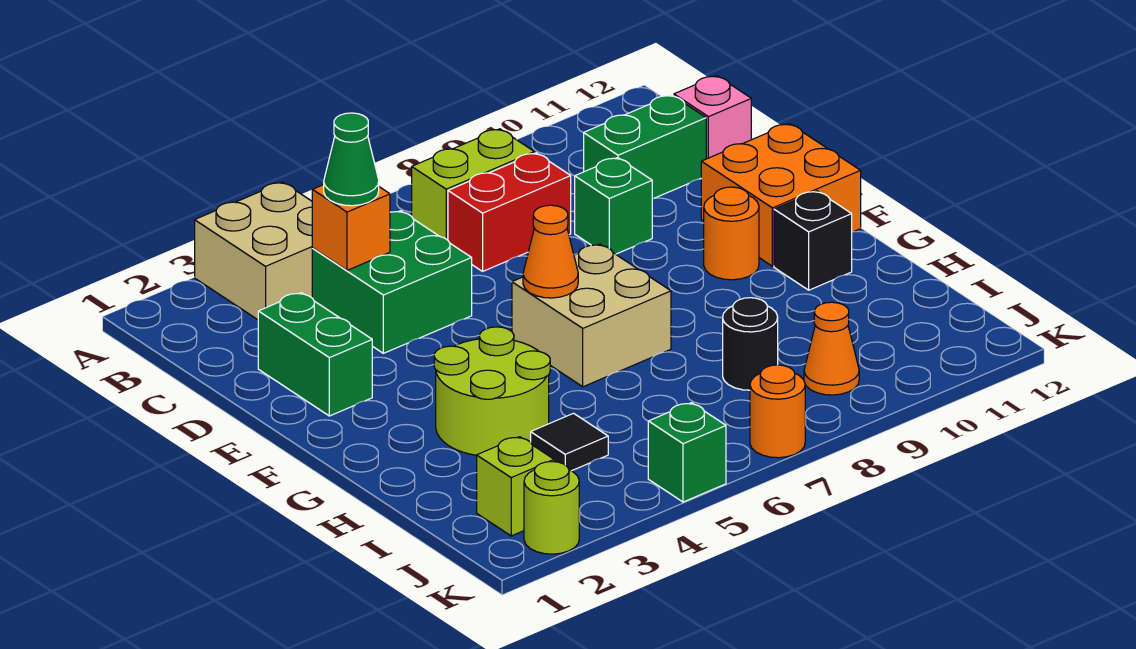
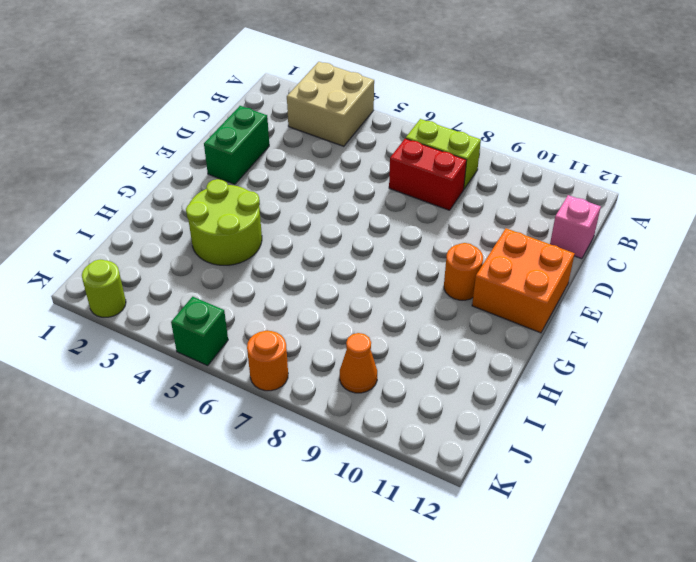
none -> green brick C4:D5 level 1
none -> green brick C10:C11 level 1
none -> green brick D9 level 1

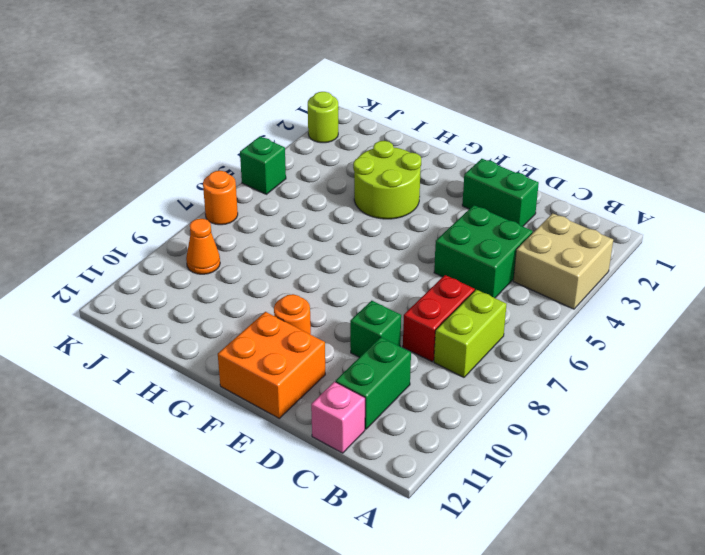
none -> tan brick F6:G7 level 1
none -> black brick G11 level 1
none -> black tile I4 level 1

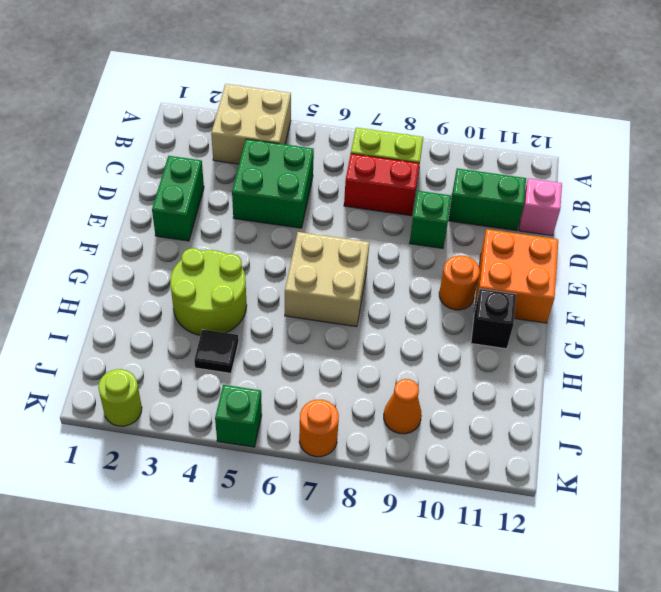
none -> black round brick I8 level 1
none -> lime brick J2 level 1
none -> orange brick C4 level 2

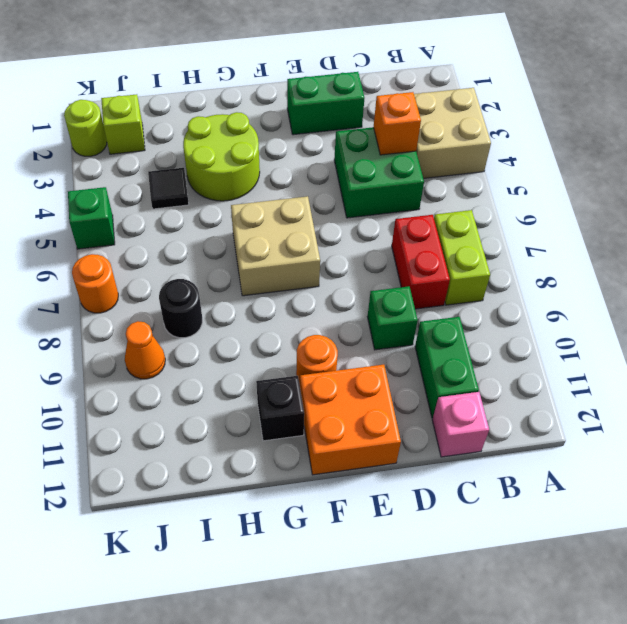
none -> orange cone F6 level 2
none -> green cone C4 level 3

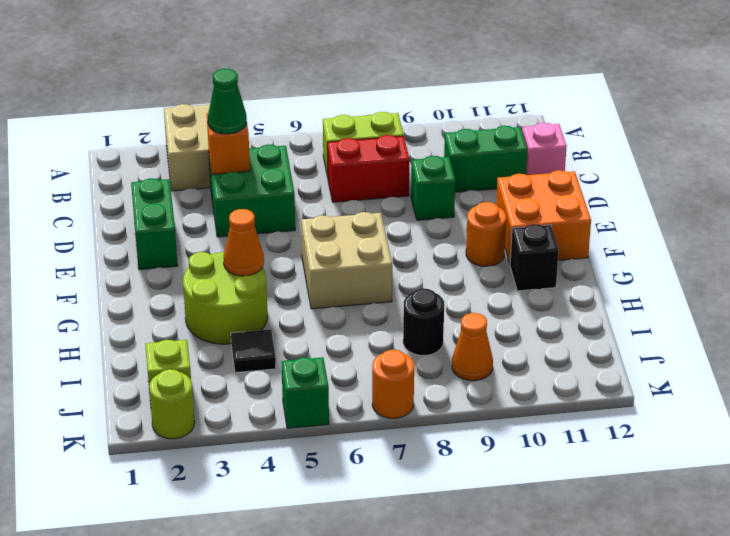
orange cone G4 level 2 -> orange cone F6 level 2

